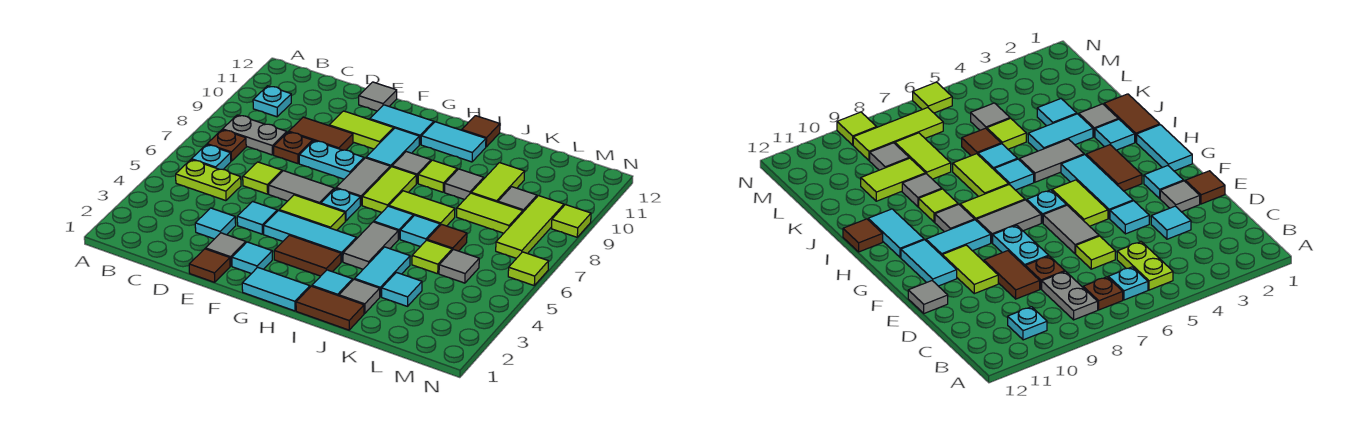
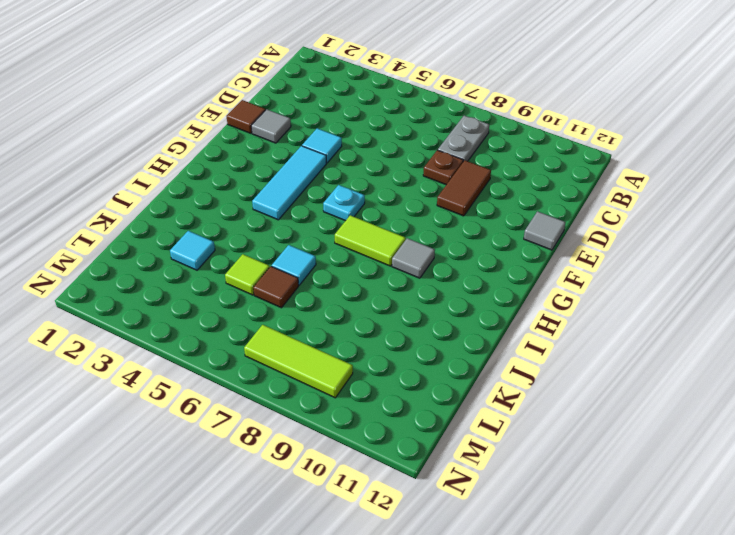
none -> lime plate B5:C5 level 1
none -> cyan plate B6 level 1
none -> brown plate B7 level 1
none -> cyan plate B10 level 1

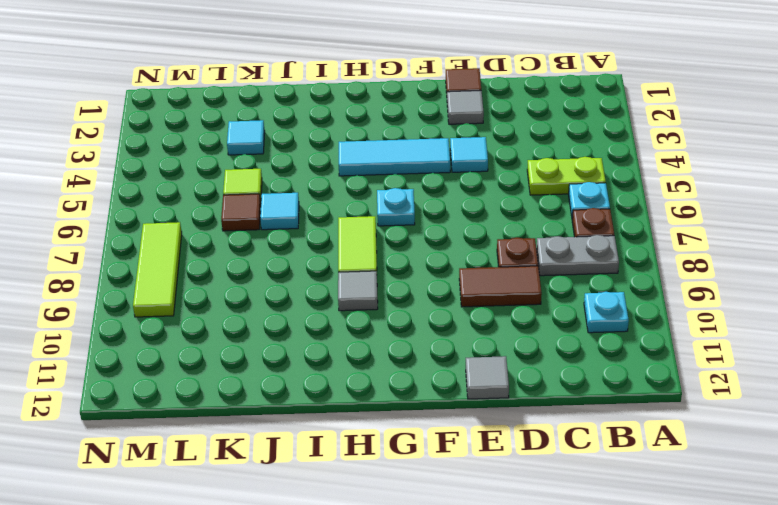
none -> cyan tile D3 level 1
none -> lime tile D6 level 1
none -> grey tile E6:F6 level 1
none -> cyan plate E8:F8 level 1

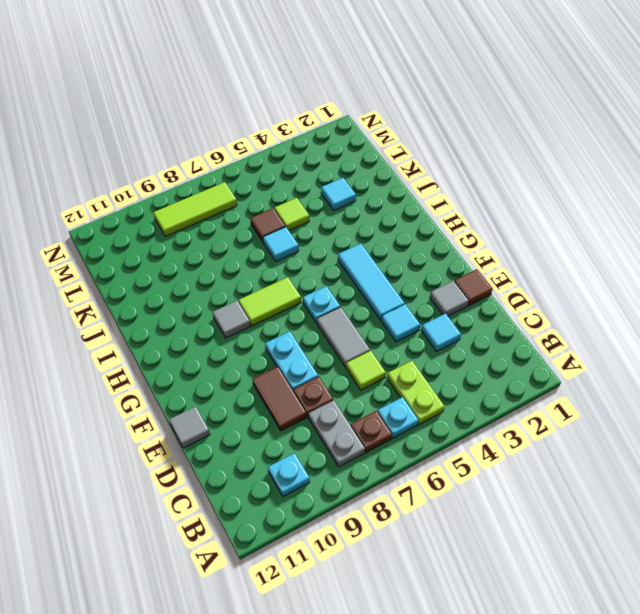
none -> lime tile E10:F10 level 1
none -> cyan tile F2 level 1
none -> lime tile F5:G5 level 1
none -> cyan tile F11:G11 level 1

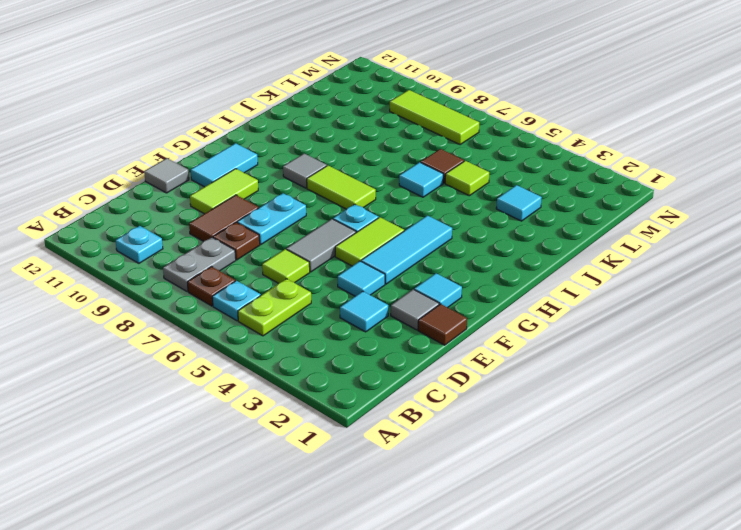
none -> cyan tile G1:H1 level 1
none -> brown tile G3:H3 level 1
none -> grey tile G7:G8 level 1
none -> cyan tile G9:G10 level 1

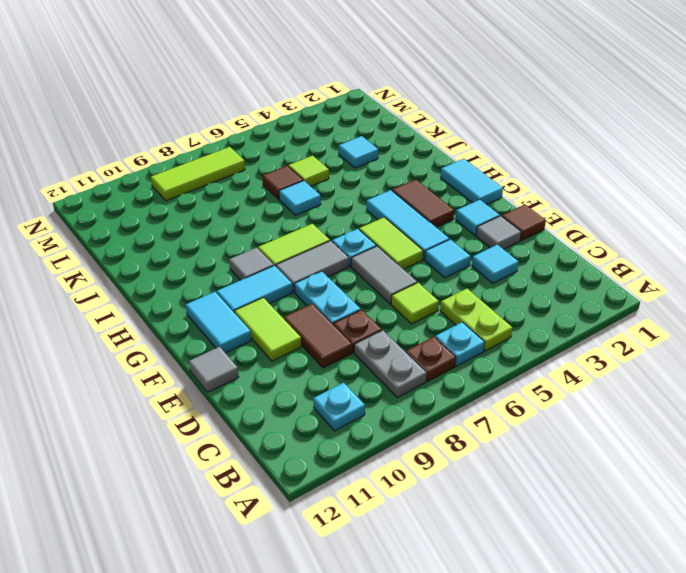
none -> cyan tile H11:I11 level 1
none -> brown tile I1:J1 level 1
none -> cyan tile I2 level 1
none -> grey tile I4:I5 level 1

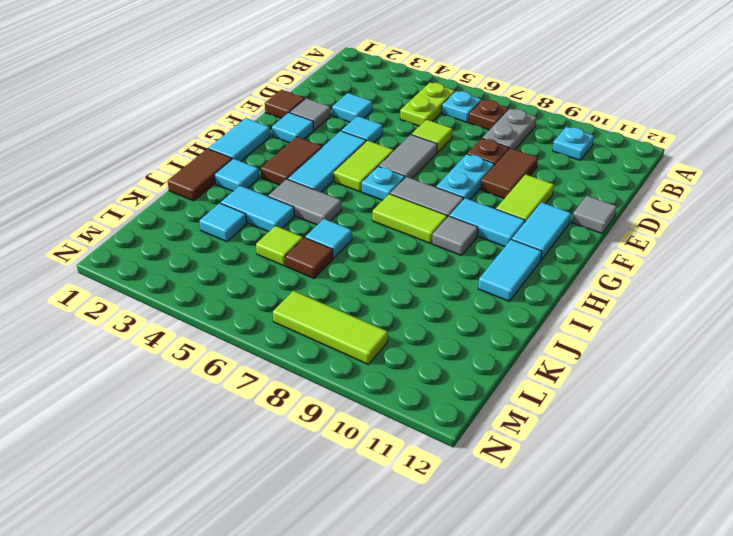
none -> cyan tile I6 level 1
none -> lime tile I7:J7 level 1
none -> lime tile I9 level 1
none -> brown tile I12 level 1

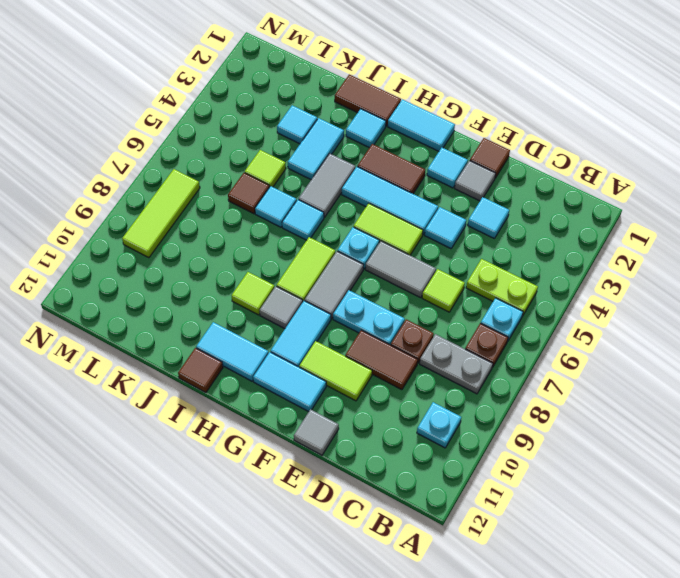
none -> lime tile I7:J7 level 1
none -> grey tile J2 level 1
none -> grey tile J9 level 1
none -> lime tile K8:L8 level 1

